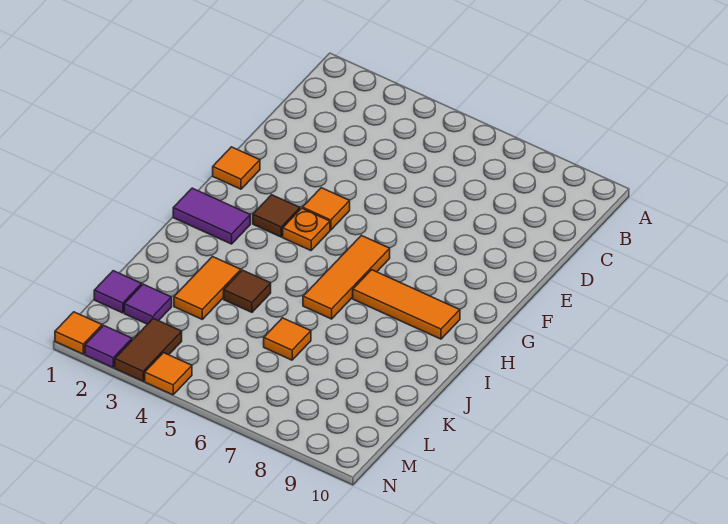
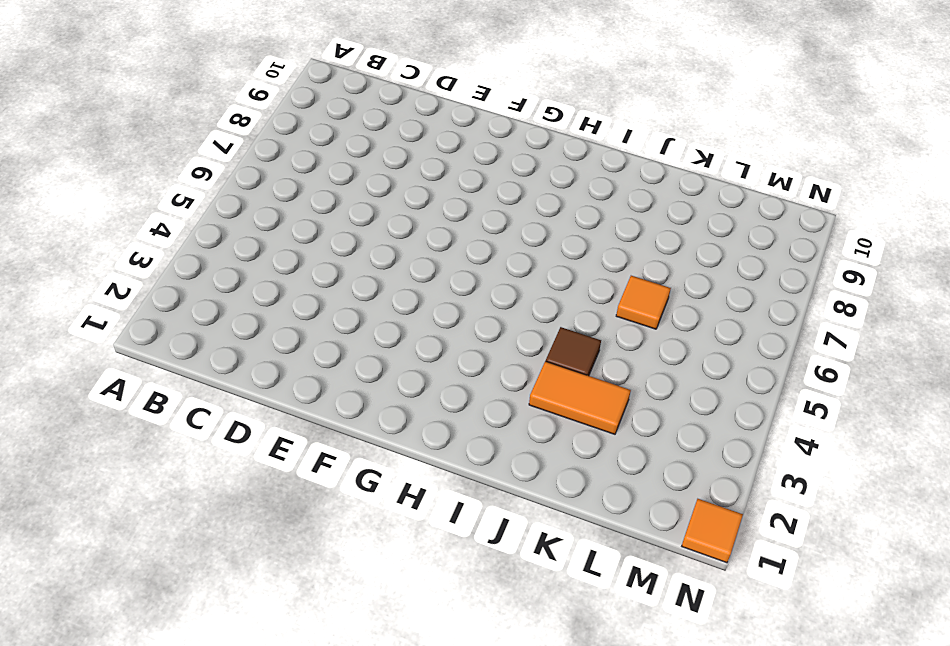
none -> orange tile F1 level 1
none -> orange tile F4 level 1
none -> brown tile G3 level 1

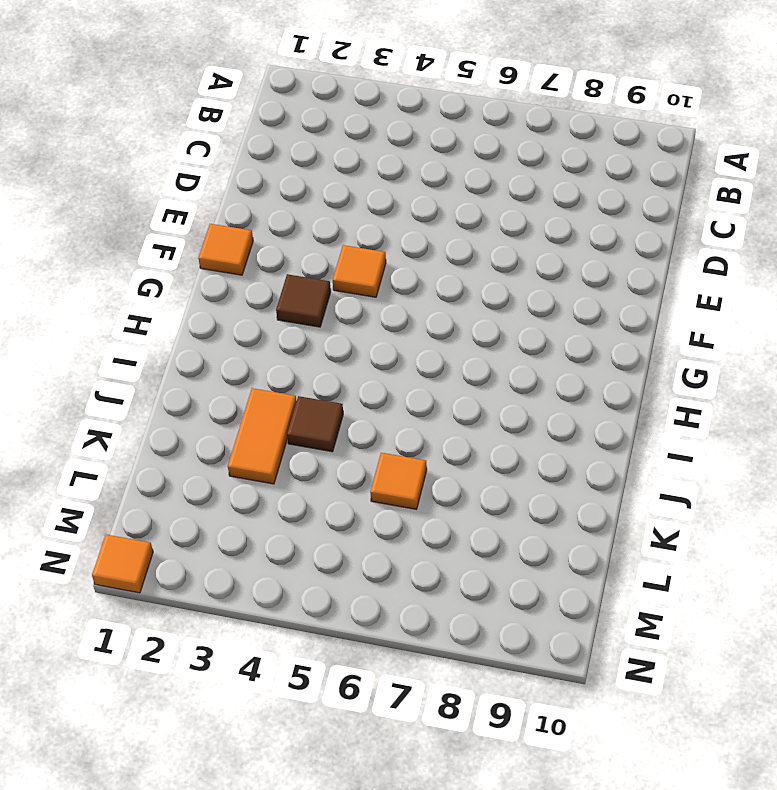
none -> orange plate G4 level 1
none -> orange tile G6:I6 level 1
none -> purple tile H1:H2 level 1

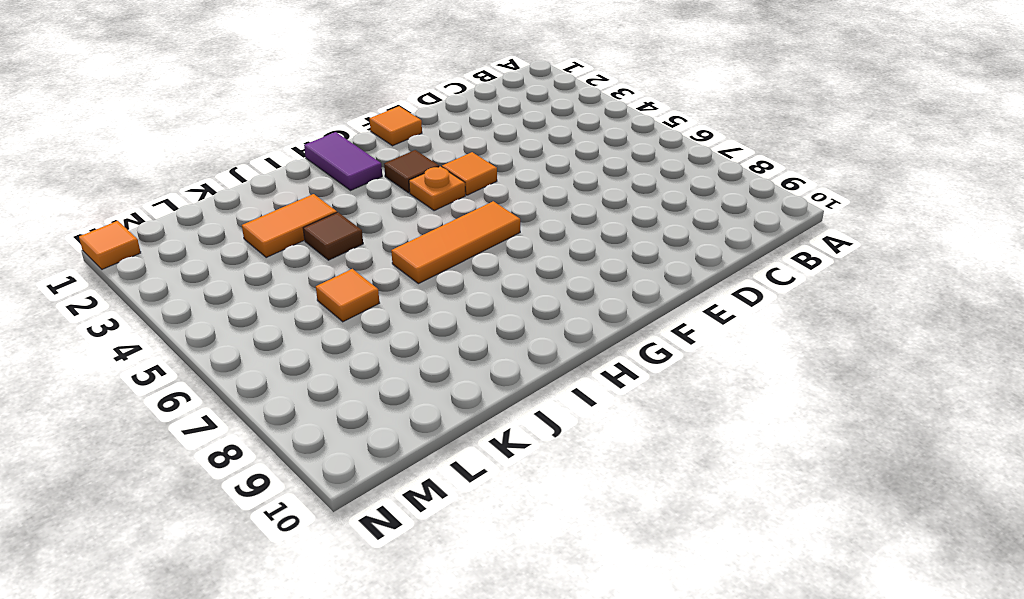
none -> orange tile H7:H9 level 1
none -> purple tile L1 level 1
none -> purple tile L2 level 1

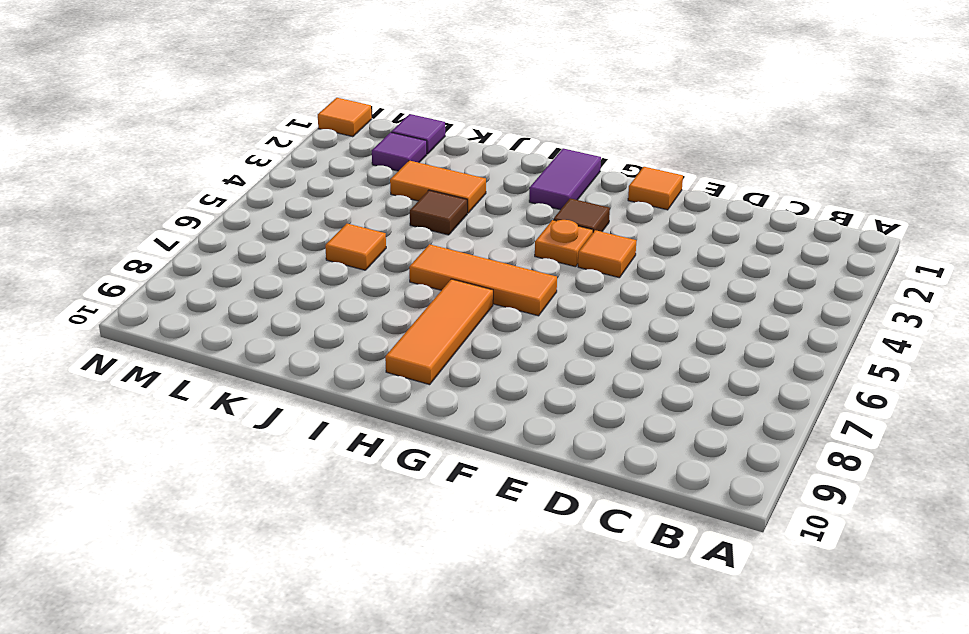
none -> brown tile M3:N3 level 1
none -> purple tile N2 level 1
none -> orange tile N4 level 1

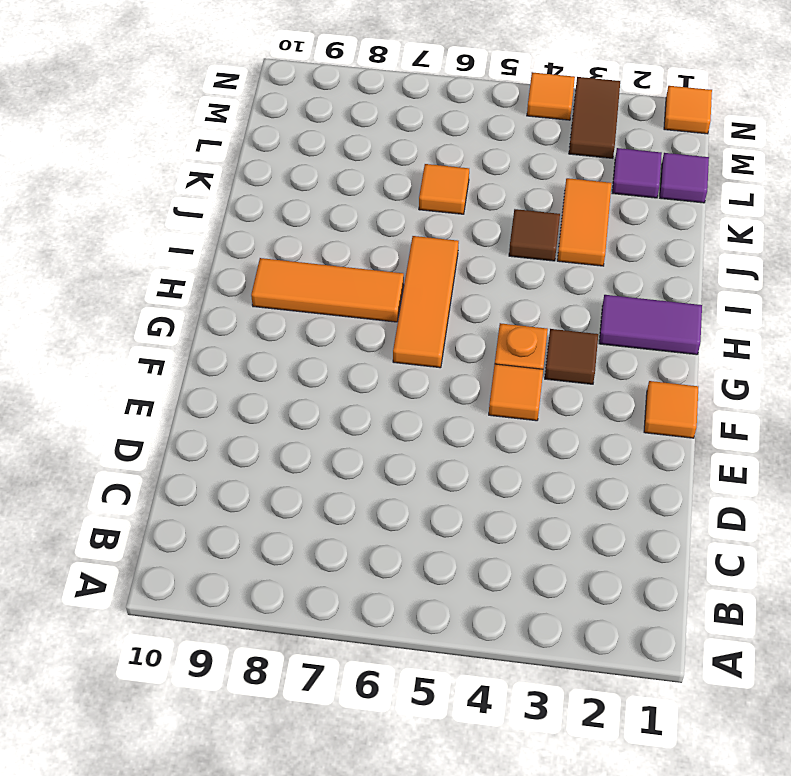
none -> purple tile N2 level 1

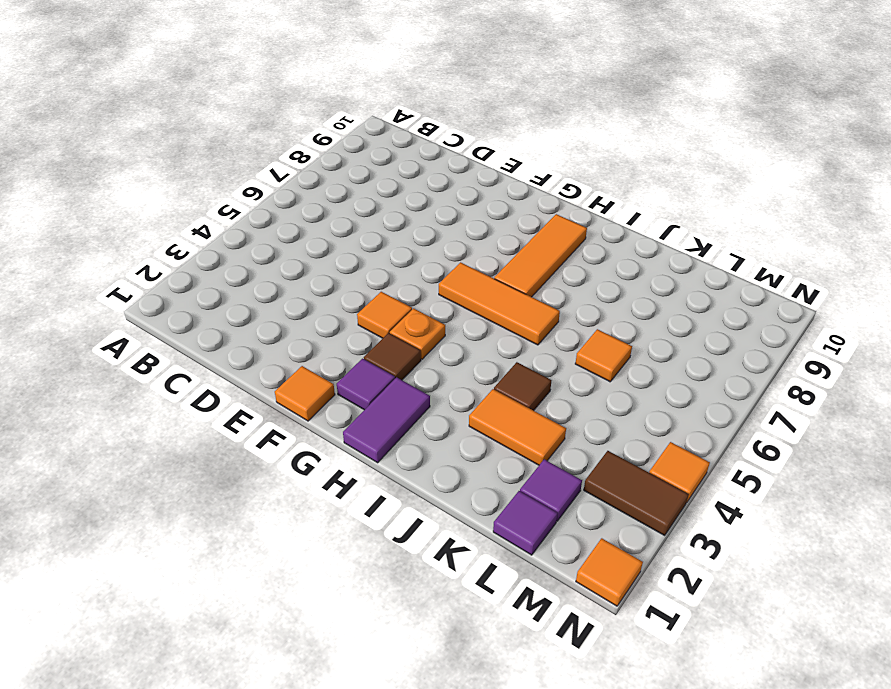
purple tile G2 level 1 -> purple tile N2 level 1

